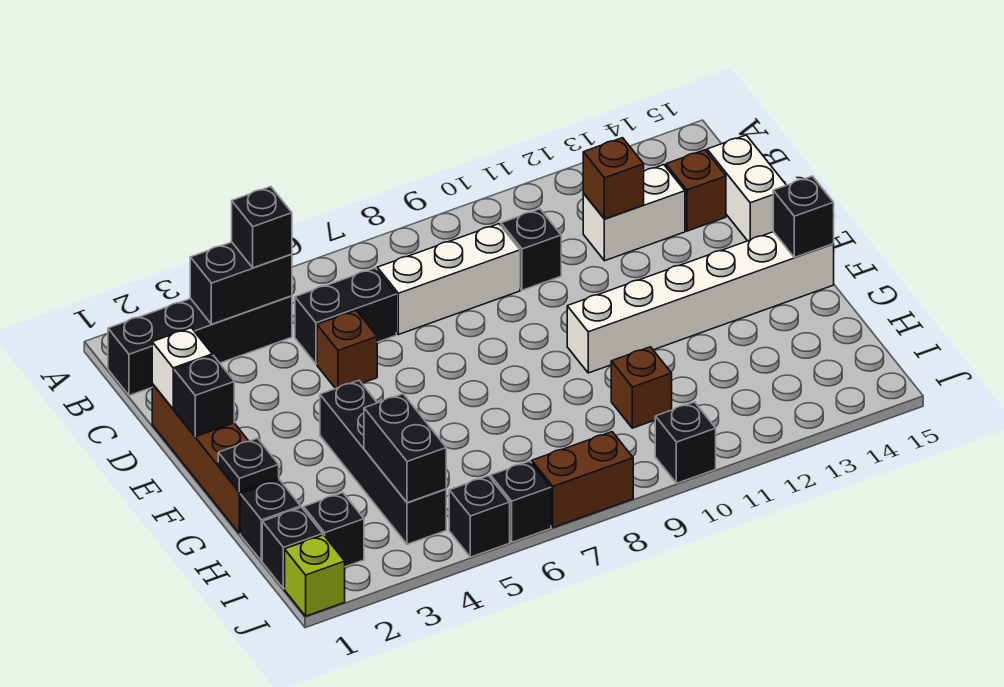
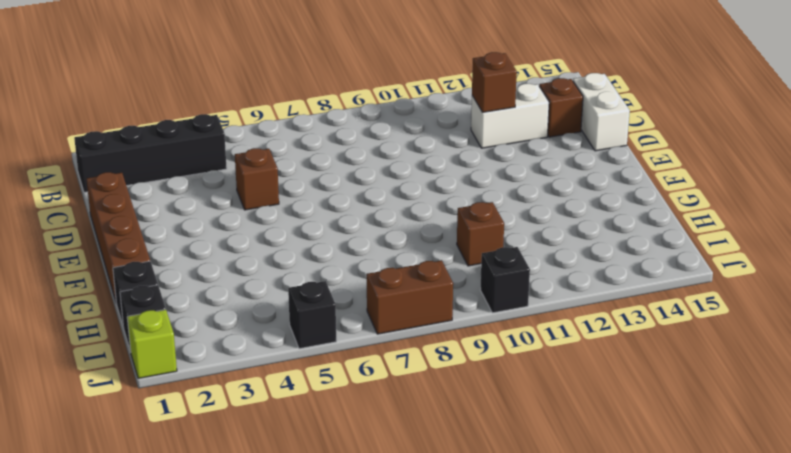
none -> black brick C5:C6 level 1
none -> white brick C7:C9 level 1
none -> black brick C10 level 1

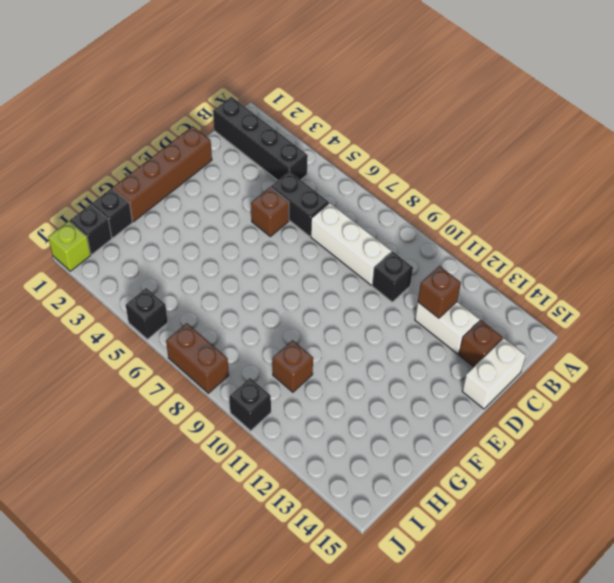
none -> black brick F4:I4 level 1
none -> white brick F10:F15 level 1
none -> black brick I2 level 1

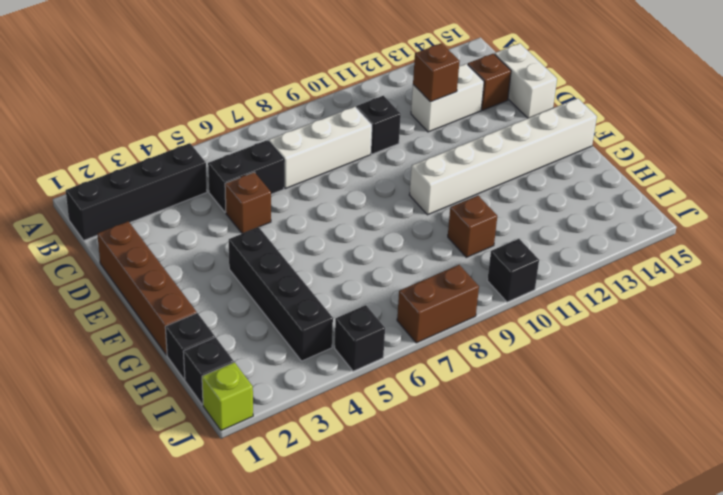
none -> black brick I2 level 1
none -> black brick J6 level 1
none -> black brick B3:B4 level 2

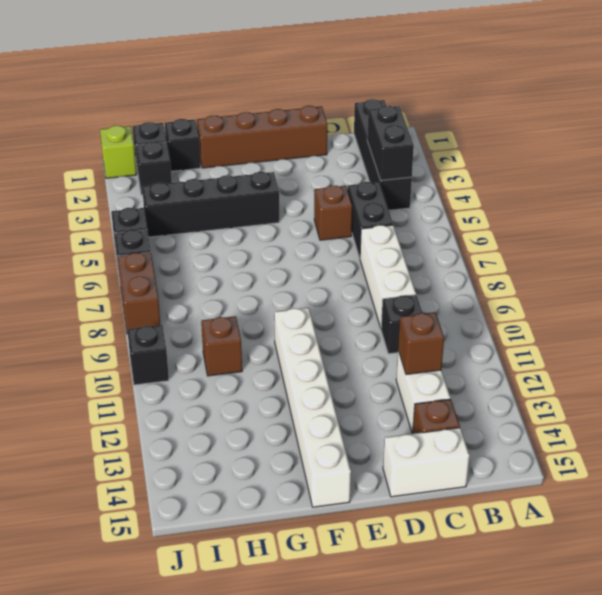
none -> white brick D1 level 2
none -> black brick E1 level 2
none -> black brick F15 level 2

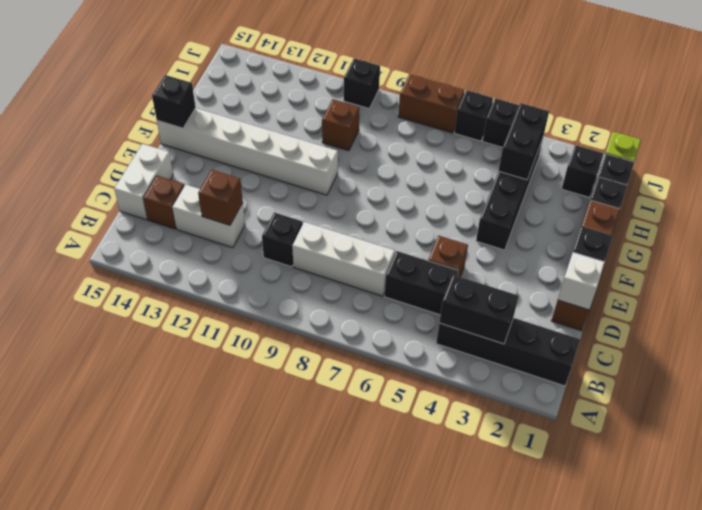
none -> black plate G1 level 2
none -> black brick B4 level 3

